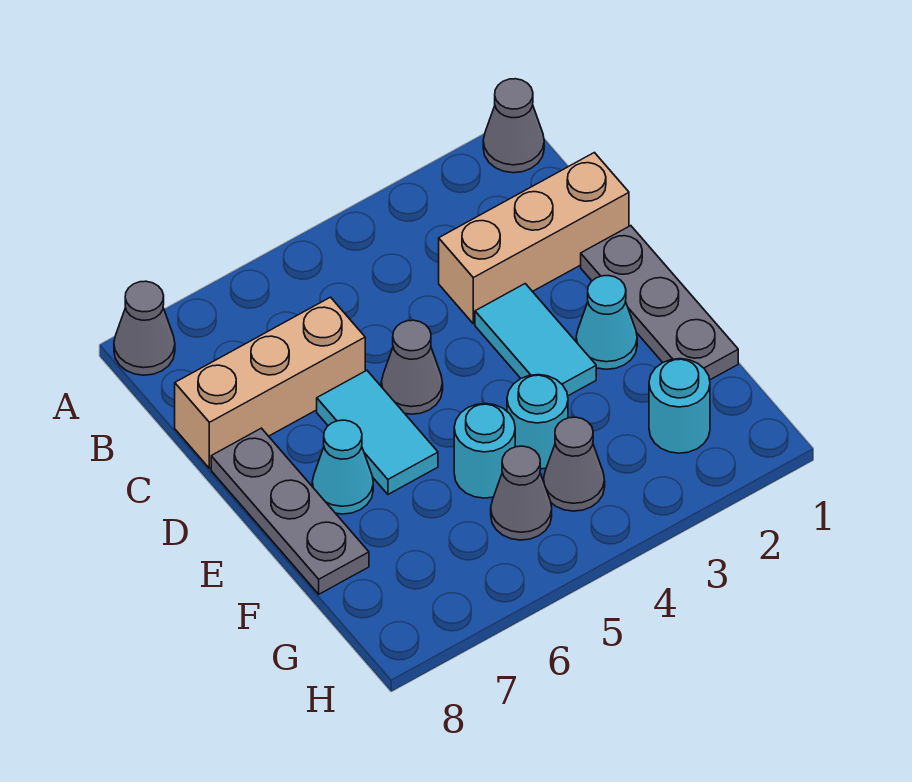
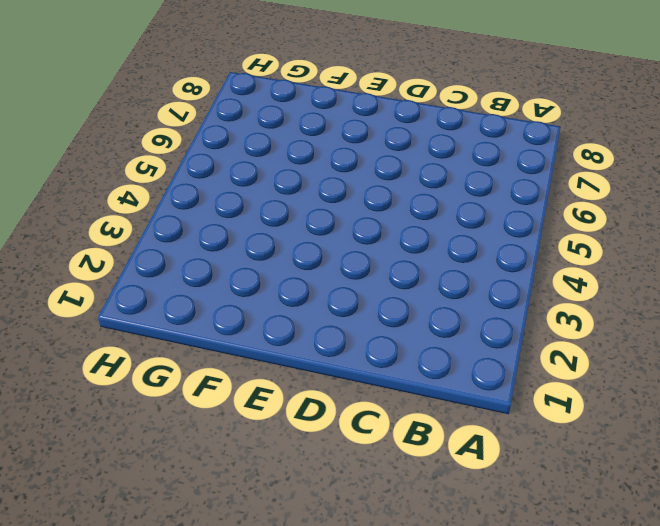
none -> grey cone A1 level 1
none -> grey cone A8 level 1
none -> tan brick C1:C3 level 1

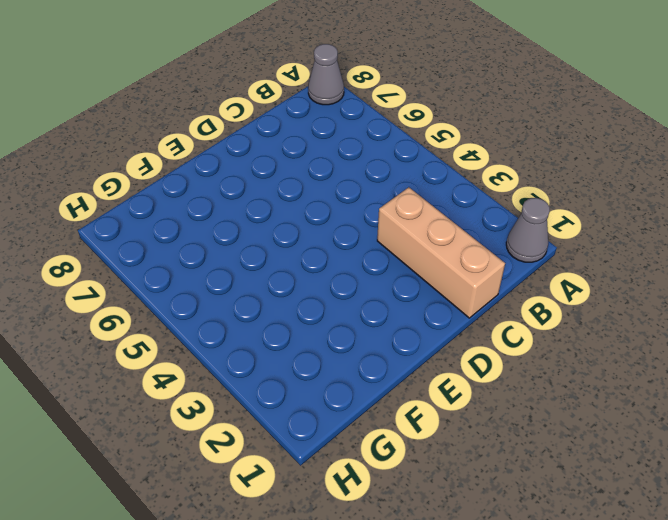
none -> tan brick C6:C8 level 1
none -> grey plate D1:F1 level 1
none -> cyan tile D3:E3 level 1

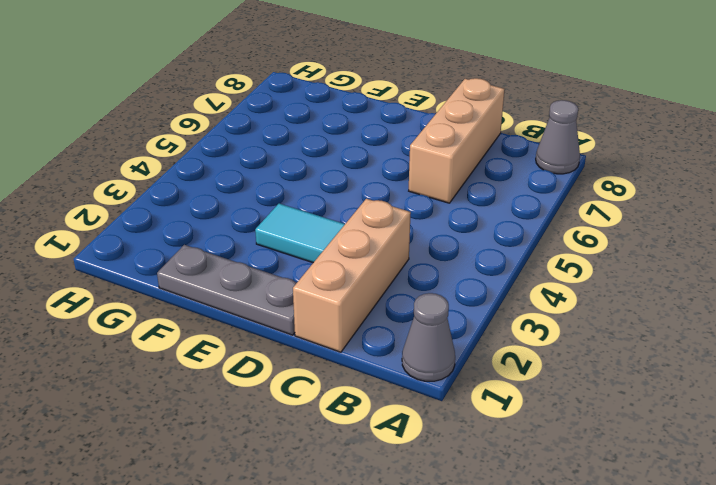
none -> grey cone D5 level 1
none -> cyan tile D6:E6 level 1
none -> grey plate D8:F8 level 1

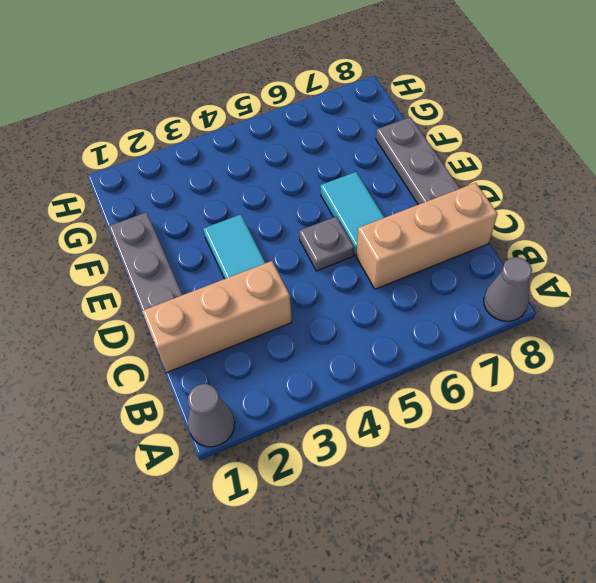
grey plate D5 level 1 -> grey cone D5 level 1
none -> cyan cone E2 level 1
none -> cyan cone E7 level 1
none -> cyan round brick F4 level 1

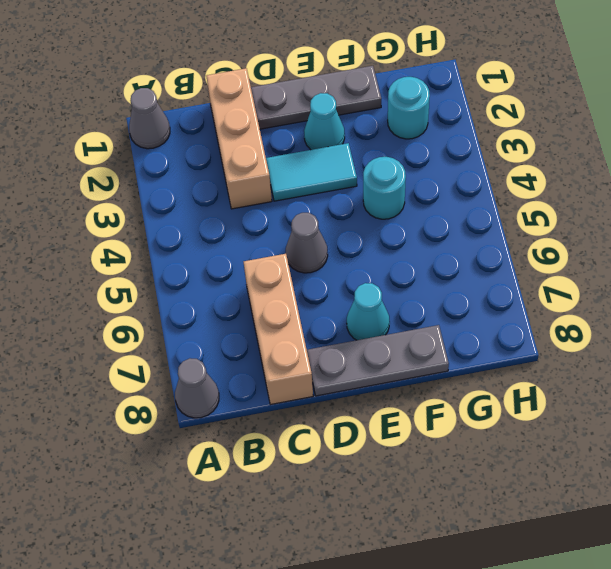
none -> cyan tile D6:E6 level 1
none -> cyan round brick F5 level 1
none -> grey cone G4 level 1

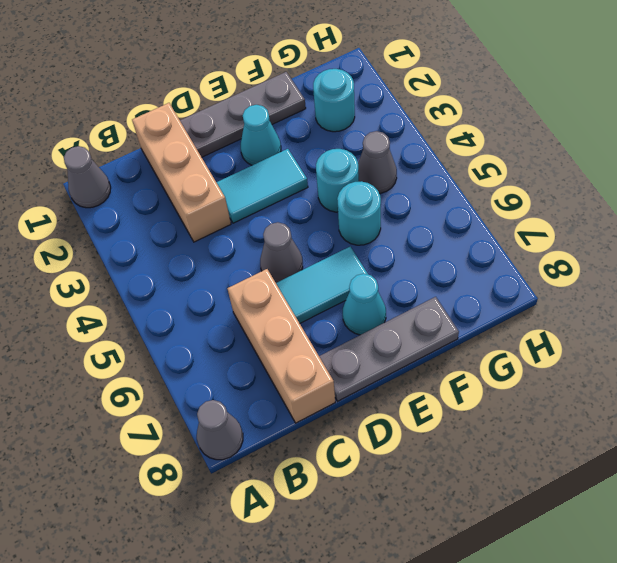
none -> grey cone G5 level 1

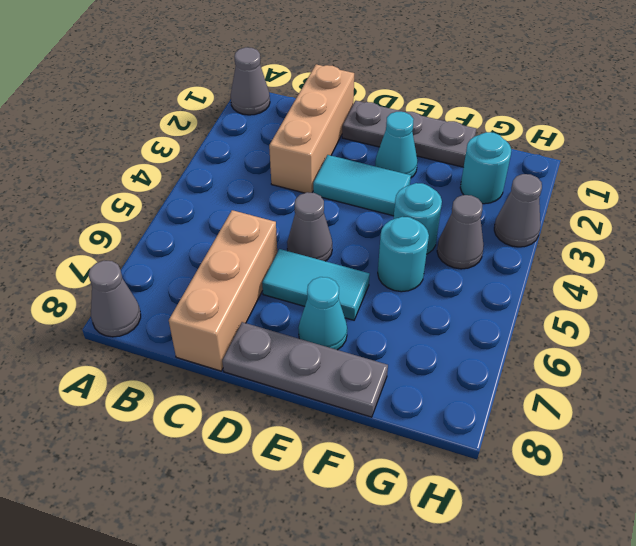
grey cone H3 level 1 -> grey cone G5 level 1

